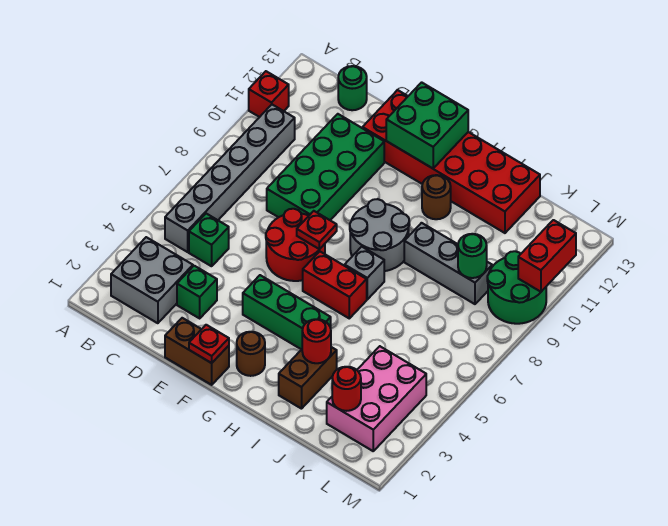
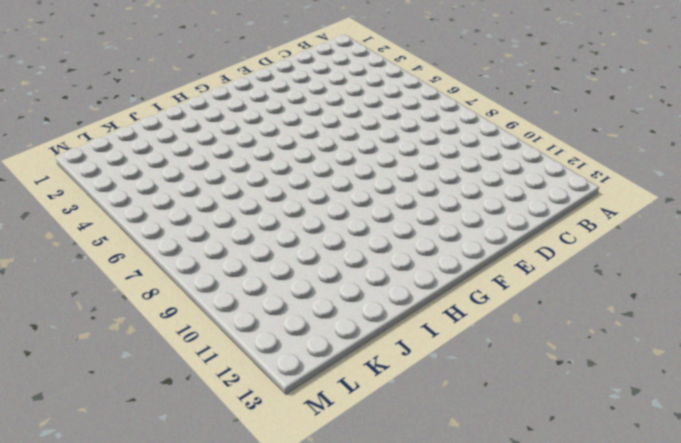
none -> red brick A11 level 1
none -> grey brick B2:C3 level 1
none -> grey brick B5:B10 level 1

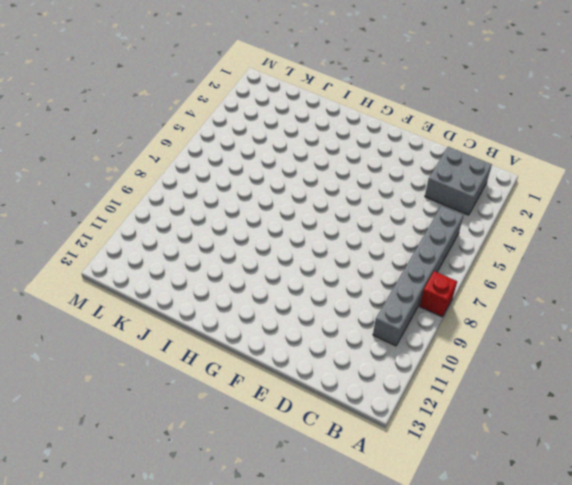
red brick A8 level 1 -> red brick A11 level 1
none -> green brick C5 level 1
none -> green round brick C13 level 1
none -> green brick D3 level 1

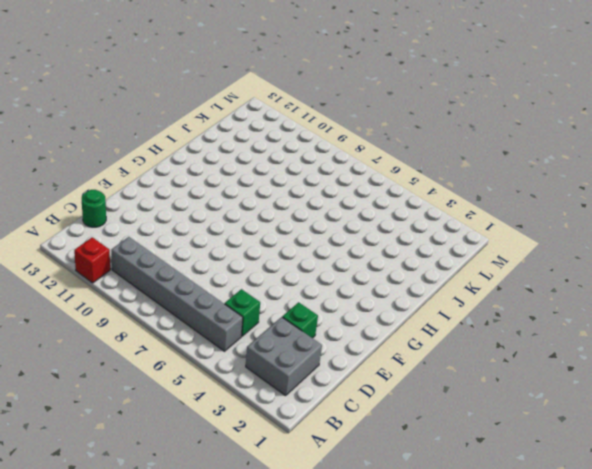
none -> green brick D8:E11 level 1
none -> brown brick E1:F1 level 1
none -> red round brick E6:F7 level 1

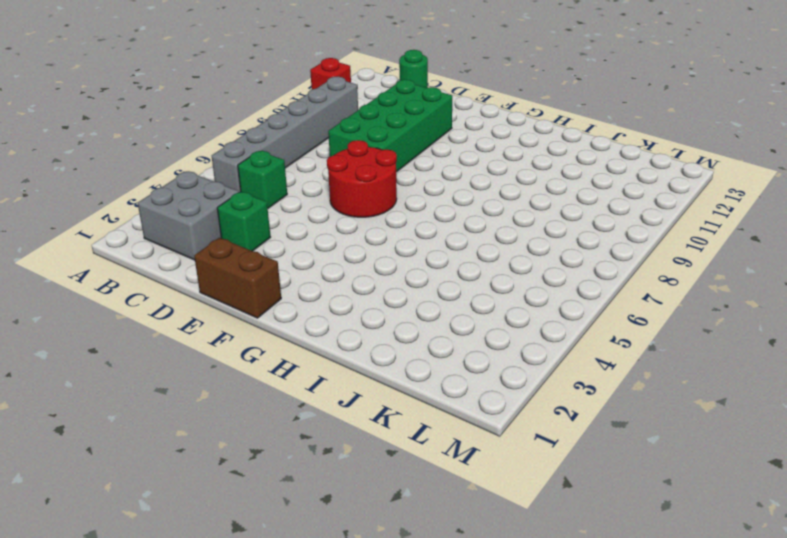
none -> red brick E12:J13 level 1
none -> green brick F4:H4 level 1
none -> brown round brick G2 level 1

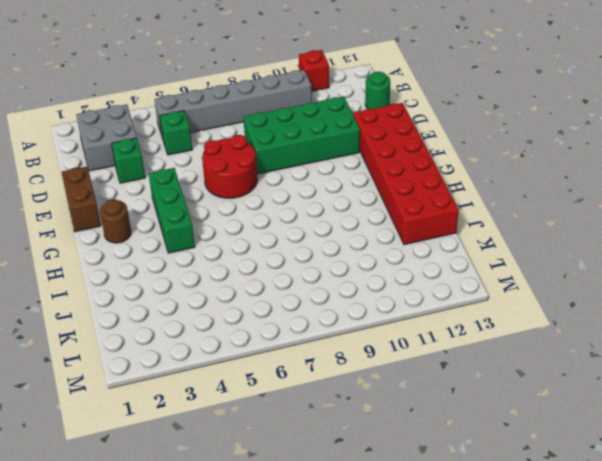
none -> red brick G6:H6 level 1
none -> grey round brick G8:H9 level 1
none -> grey brick H7 level 1

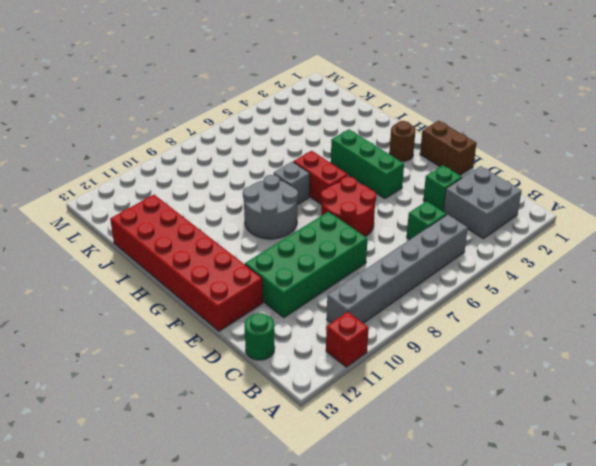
none -> brown round brick H11 level 1
none -> brown brick I2:I3 level 1
none -> grey brick I9:K9 level 1

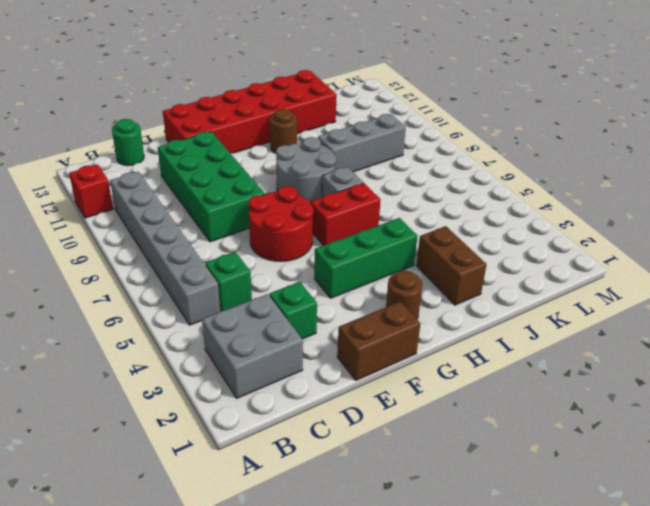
none -> pink brick K2:L4 level 1
none -> green round brick L9:M10 level 1
none -> red plate F1 level 2

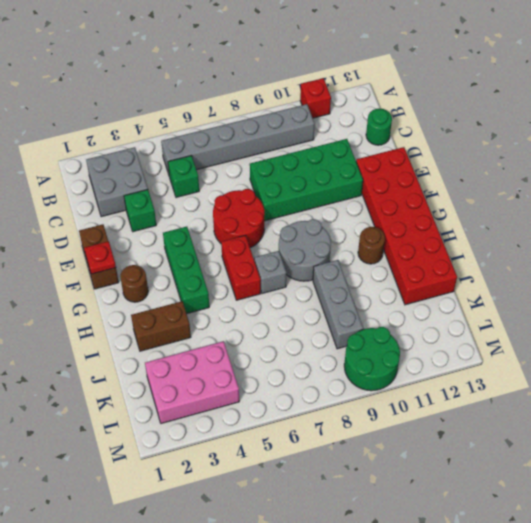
none -> red plate F7 level 2
none -> green brick F12:G13 level 2
none -> red round brick I3 level 2

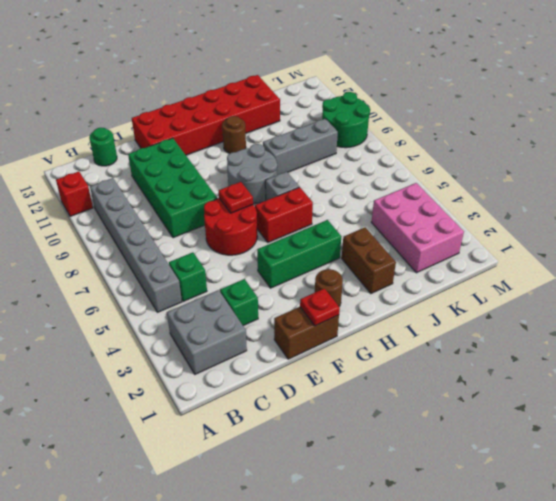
none -> green brick F12:G13 level 2
none -> red round brick I3 level 2
none -> red round brick K2 level 2

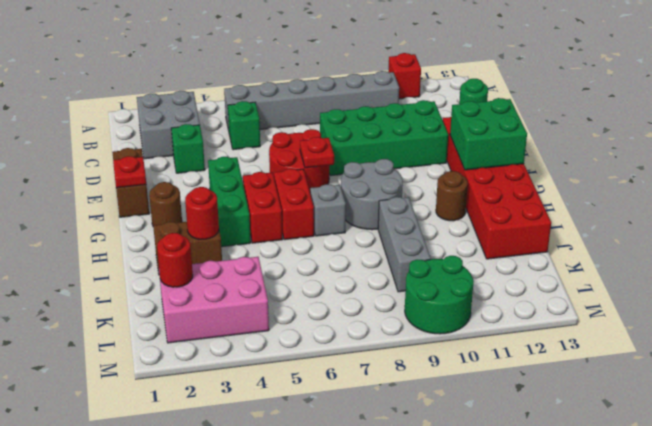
red brick G5:H5 level 1 -> red brick M10:M11 level 2
none -> green round brick K9 level 2

